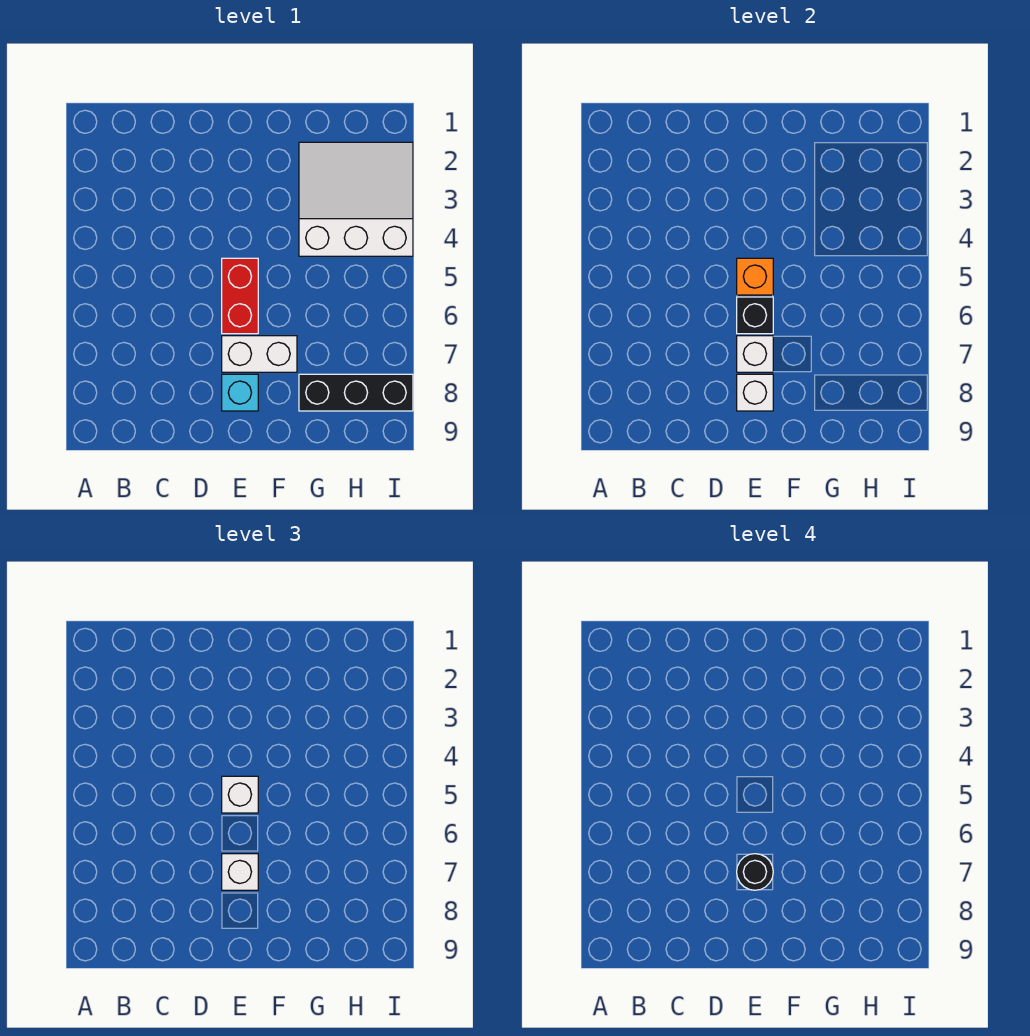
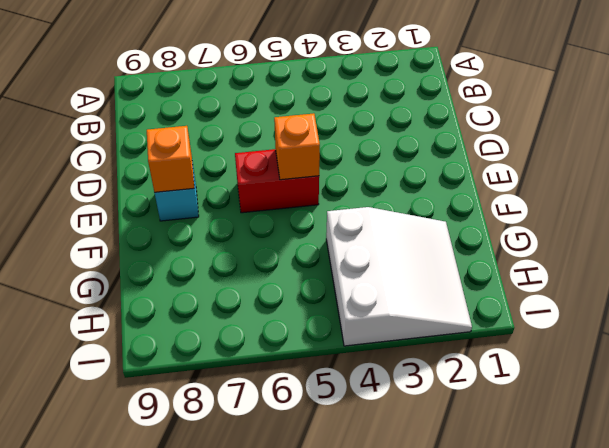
orange brick E8 level 2 -> white brick E8 level 2
none -> white brick E7:F7 level 1
none -> black brick G8:I8 level 1
none -> black brick E6 level 2

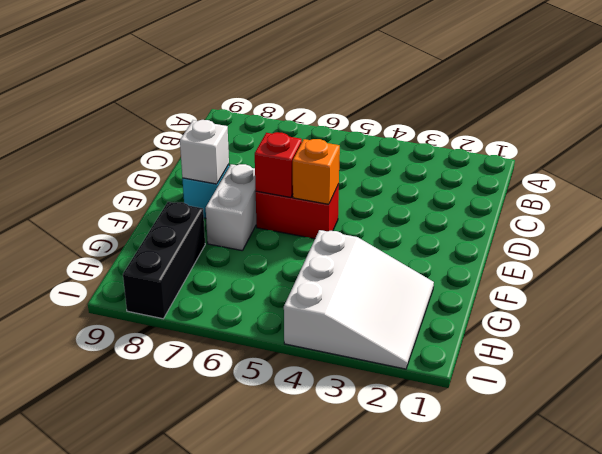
red brick E6 level 2 -> black brick E6 level 2
none -> white brick E7 level 2
none -> white brick E5 level 3
none -> white brick E7 level 3

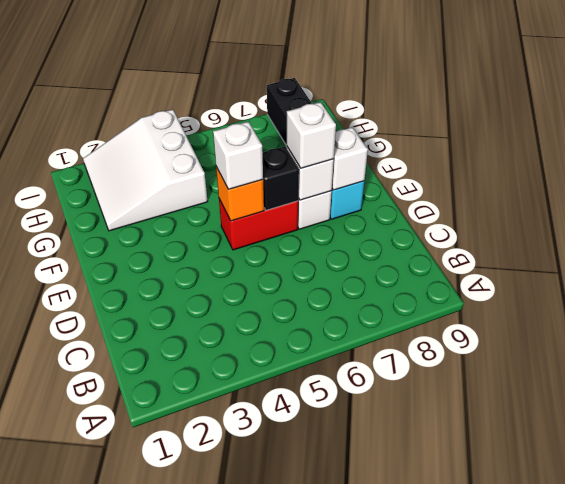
none -> black round brick E7 level 4

